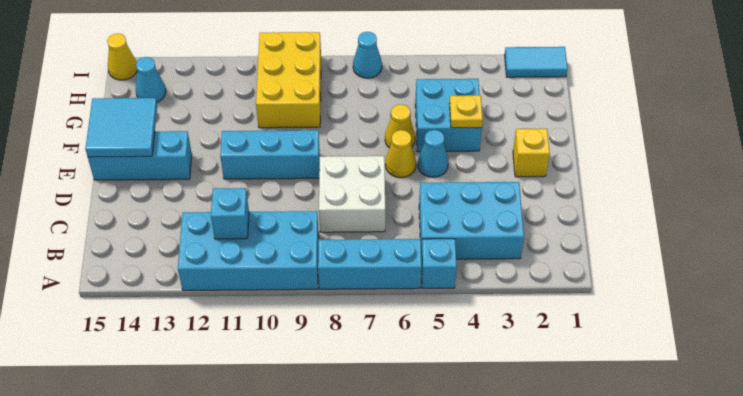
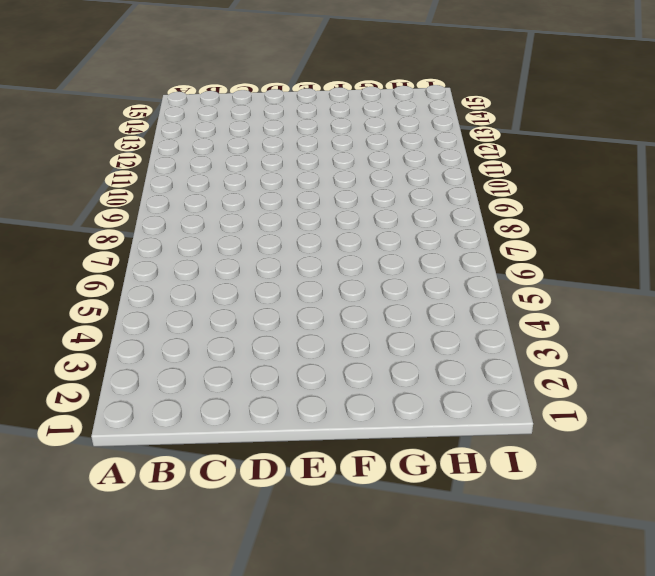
none -> cyan brick A5 level 1
none -> cyan brick A6:A8 level 1
none -> cyan brick A9:B12 level 1

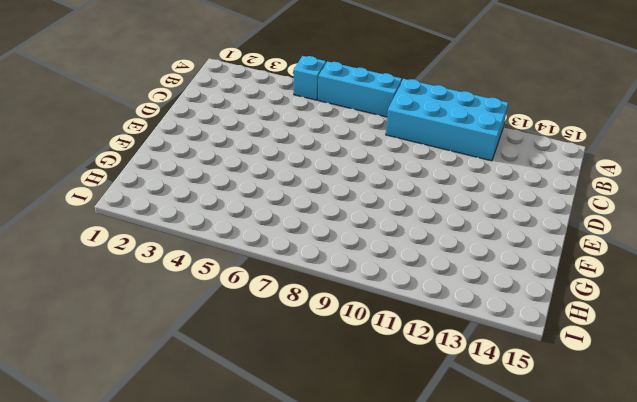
none -> cyan brick B3:C5 level 1
none -> white brick C7:D8 level 1
none -> yellow brick E2 level 1

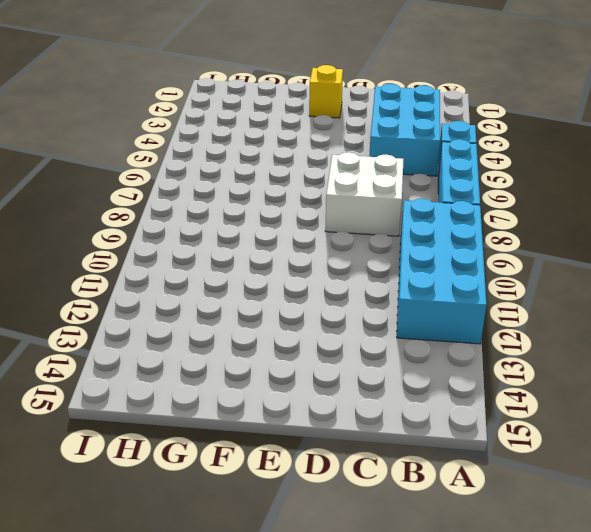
none -> cyan cone E5 level 1
none -> yellow cone E6 level 1
none -> cyan brick E9:E11 level 1

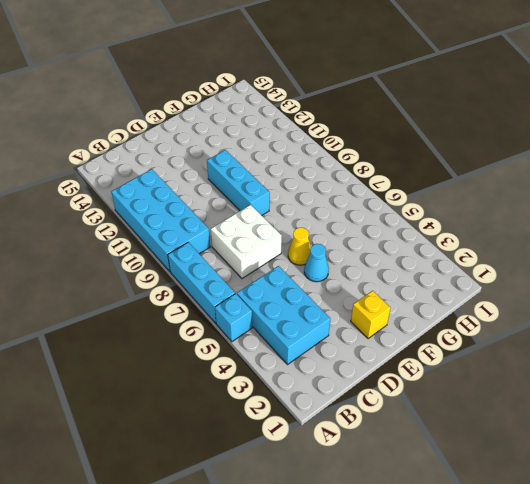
none -> cyan brick E13:E15 level 1
none -> cyan brick F4:G5 level 1
none -> yellow cone F6 level 1

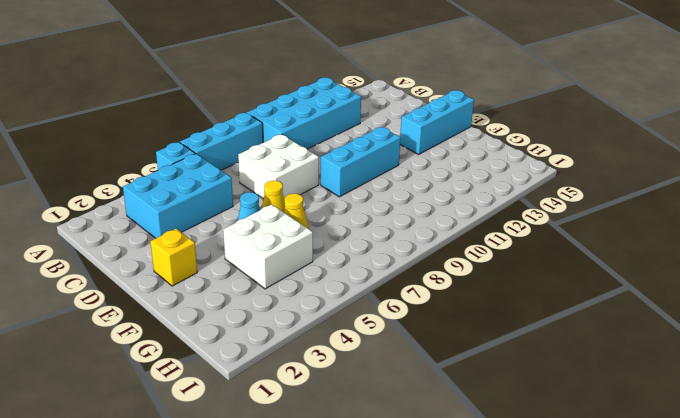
white brick F4:G5 level 1 -> cyan brick F4:G5 level 1
none -> yellow brick G9:I10 level 1
none -> cyan cone H14 level 1
none -> cyan tile I1:I2 level 1

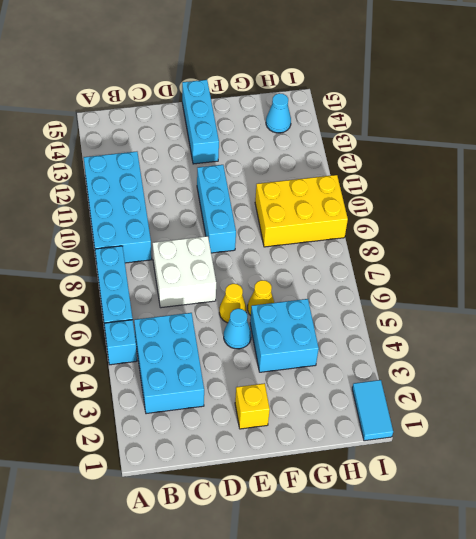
none -> cyan cone I7 level 1
none -> yellow cone I15 level 1
none -> cyan brick B11 level 2

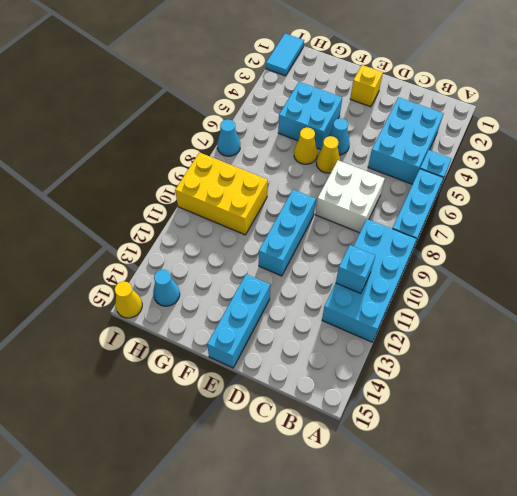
none -> cyan tile E14:F15 level 2
none -> yellow plate F4 level 2

